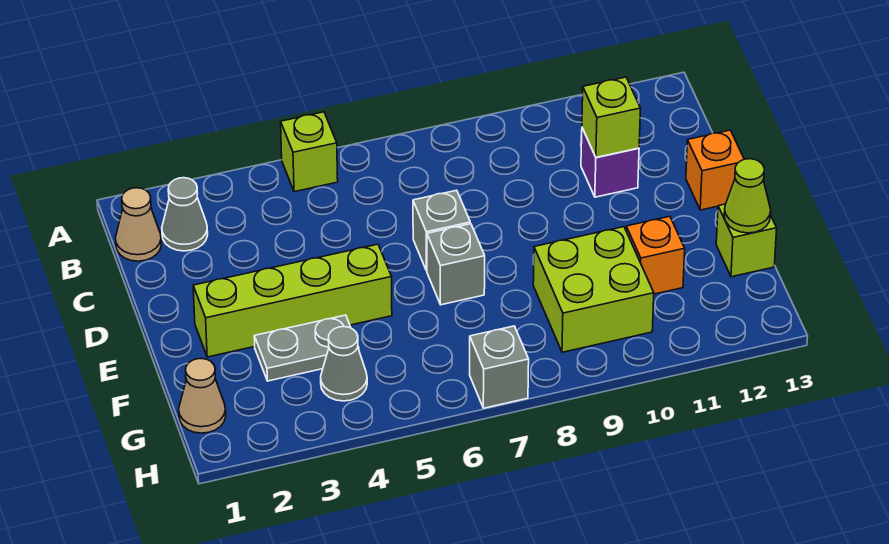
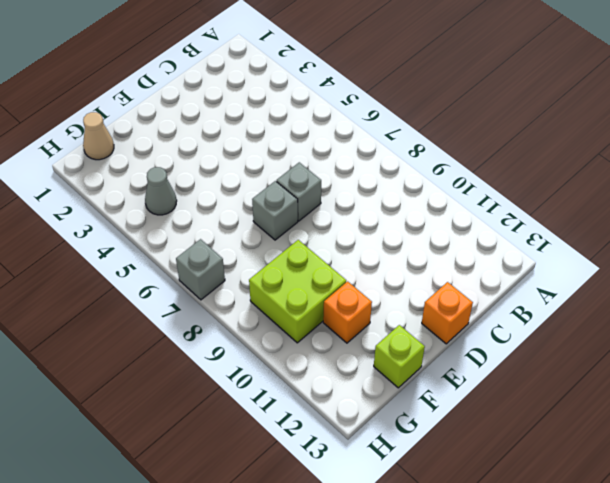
none -> lime brick A5 level 1
none -> tan cone B1 level 1
none -> grey cone B2 level 1

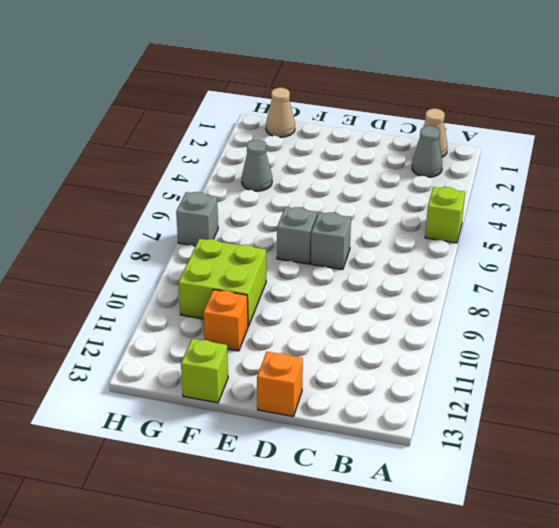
none -> purple brick C11 level 1
none -> lime brick E2:E5 level 1
none -> grey plate F3:F4 level 1

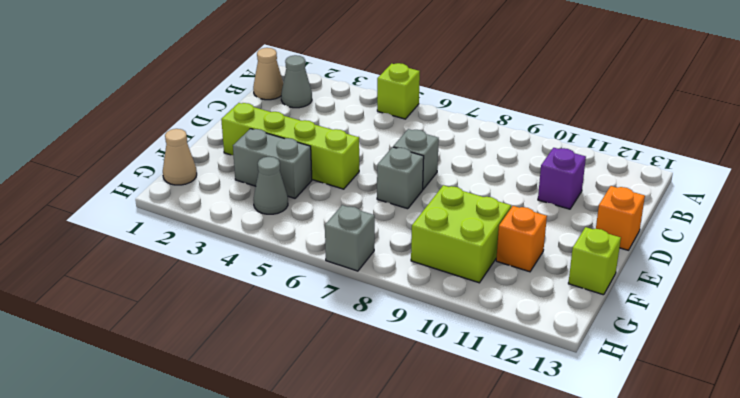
grey brick F3:F4 level 1 -> grey plate F3:F4 level 1
none -> lime brick C11 level 2
none -> lime cone F13 level 2

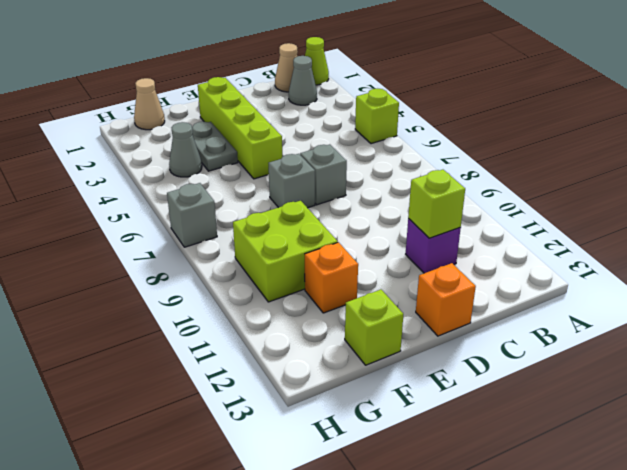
lime cone A1 level 1 -> lime cone F13 level 2

